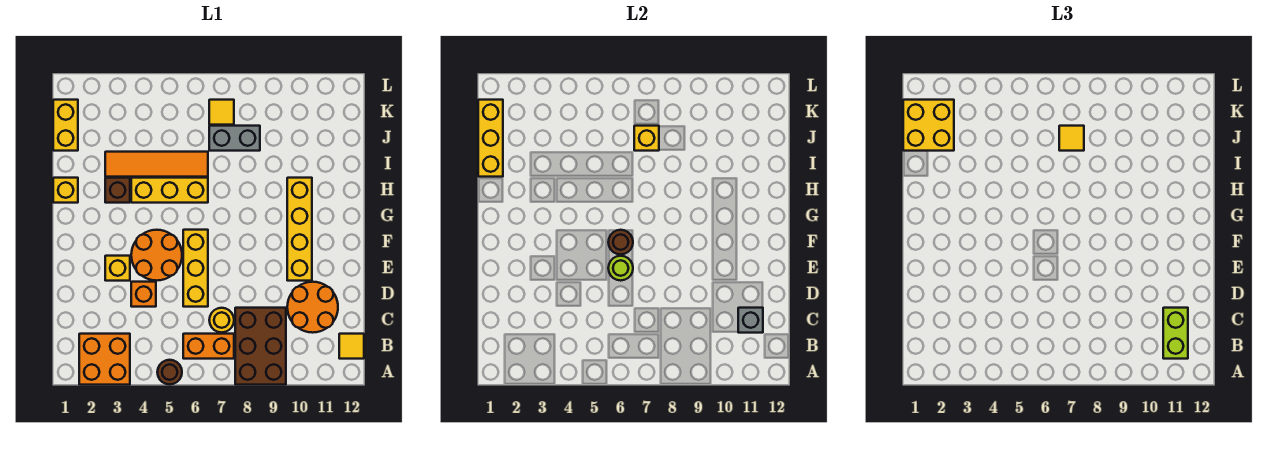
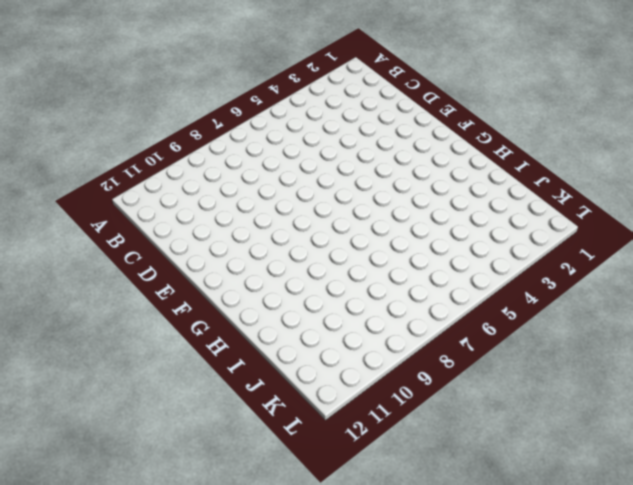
none -> orange brick A2:B3 level 1
none -> brown round brick A5 level 1
none -> brown brick A8:C9 level 1

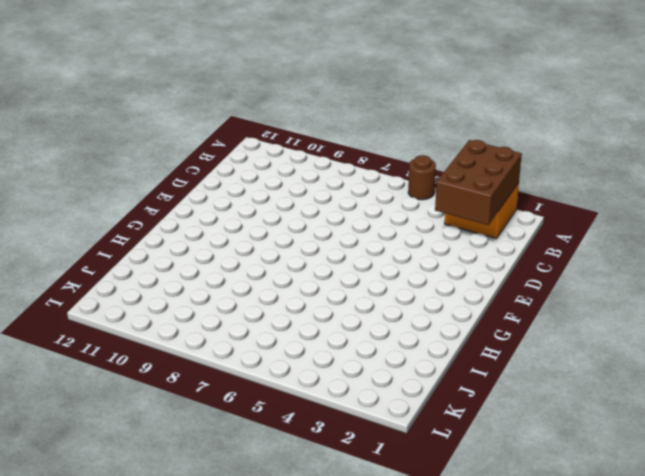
brown brick A2:C3 level 2 -> brown brick A8:C9 level 1
none -> orange brick B6:B7 level 1
none -> yellow tile B12 level 1
none -> yellow round brick C7 level 1

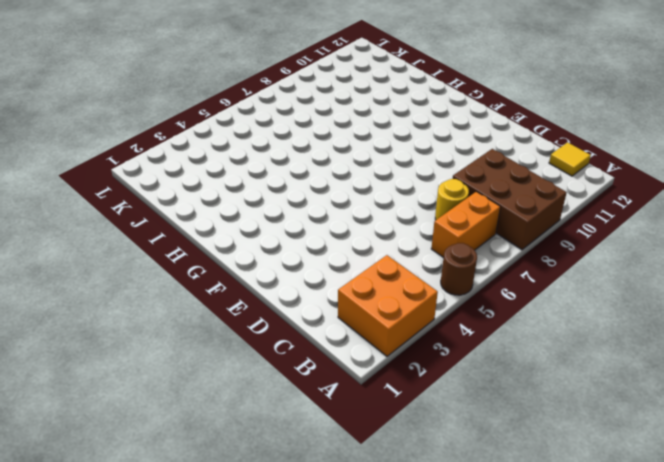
none -> orange round brick C10:D11 level 1
none -> orange brick D4 level 1
none -> yellow brick D6:F6 level 1

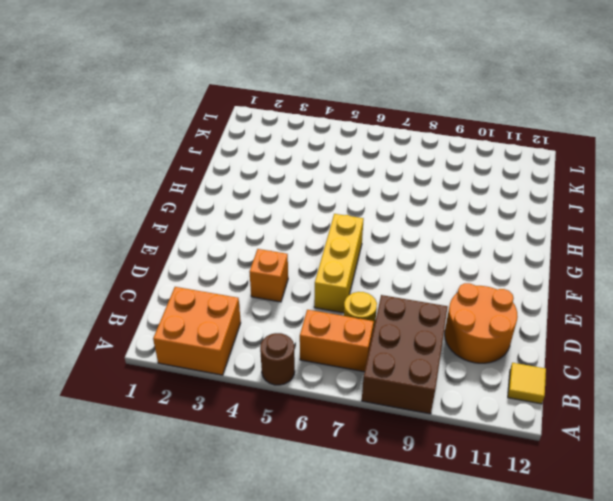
none -> yellow brick E3 level 1
none -> orange round brick E4:F5 level 1
none -> yellow brick E10:H10 level 1

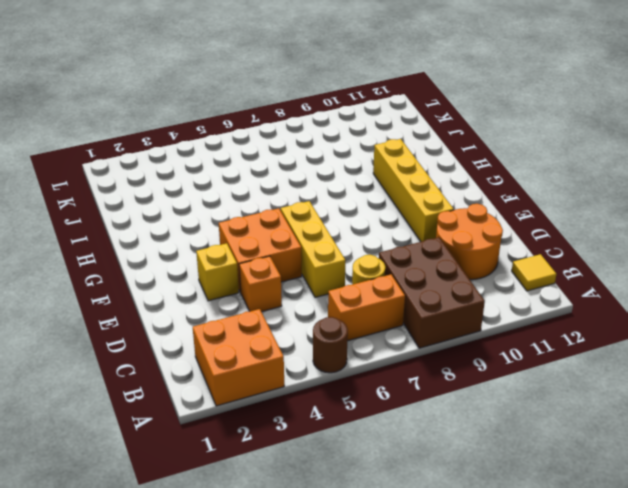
orange brick E4:F5 level 1 -> orange round brick E4:F5 level 1
none -> yellow brick H1 level 1
none -> brown brick H3 level 1
none -> yellow brick H4:H6 level 1

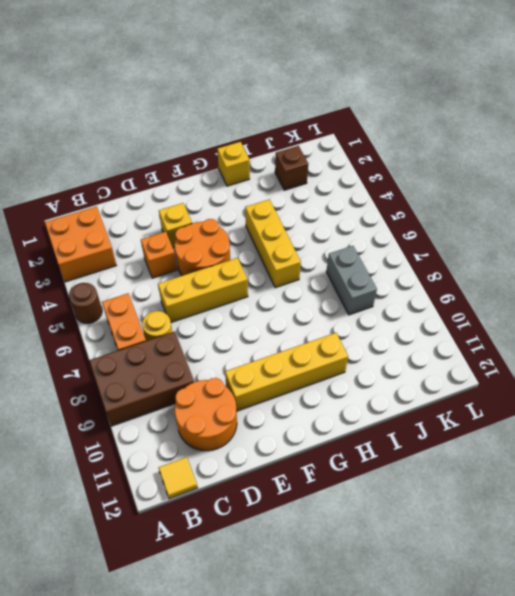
brown brick J2 level 1 -> brown brick H3 level 1
none -> orange tile I3:I6 level 1
none -> yellow brick J1:K1 level 1
none -> yellow tile K7 level 1

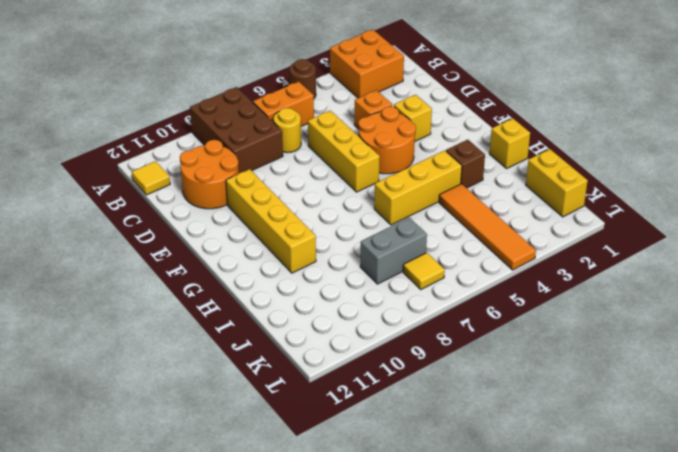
orange tile I4:L4 level 1 -> orange tile I3:I6 level 1
none -> grey brick C11 level 2
none -> lime round brick E6 level 2
none -> brown round brick F6 level 2

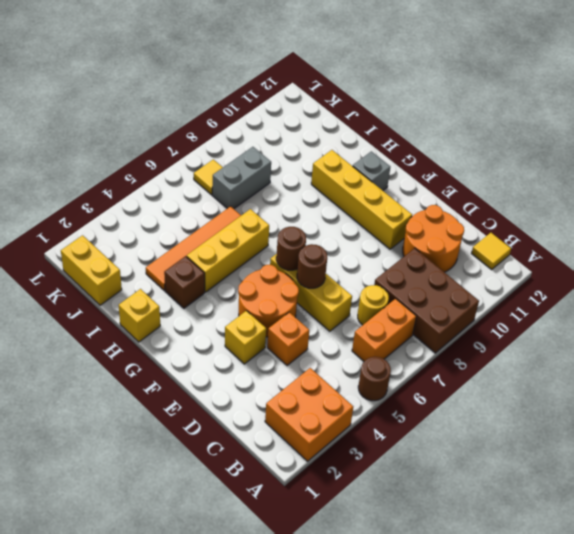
brown round brick E6 level 2 -> lime round brick E6 level 2
grey brick G11 level 1 -> grey brick C11 level 2
none -> yellow brick I1:K1 level 2
none -> yellow brick J7 level 2
none -> lime brick B11:C11 level 3

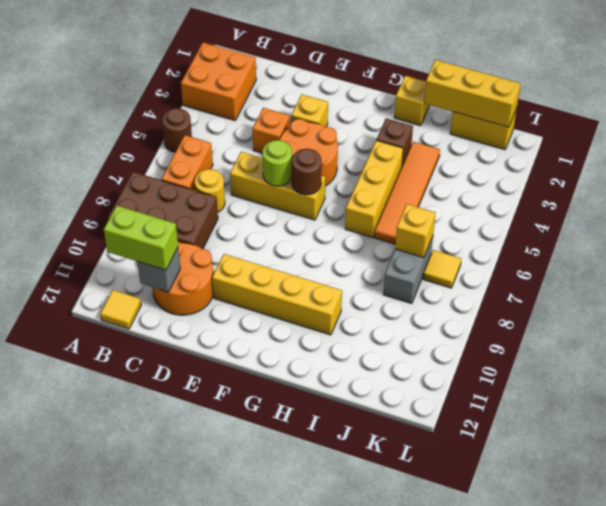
none -> yellow brick J1:K2 level 3
none -> yellow tile J7 level 3

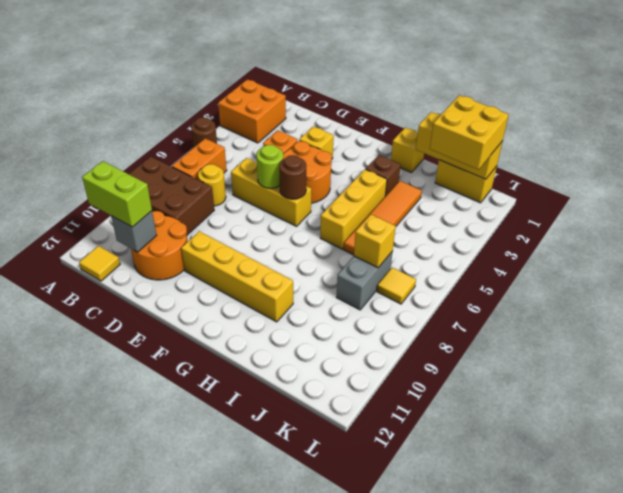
none -> yellow tile J7 level 3

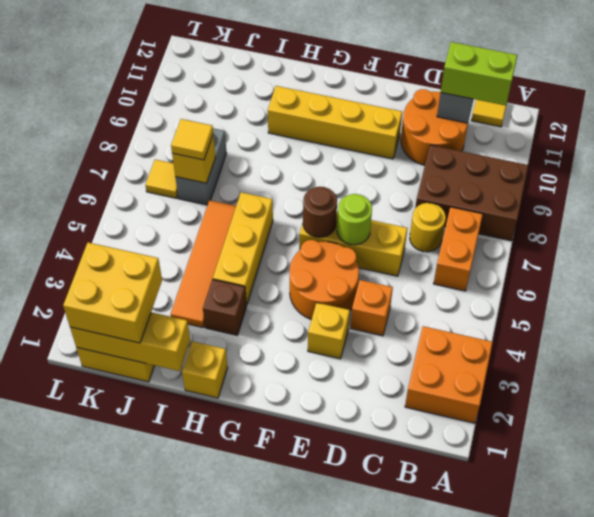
none -> brown round brick A5 level 1

